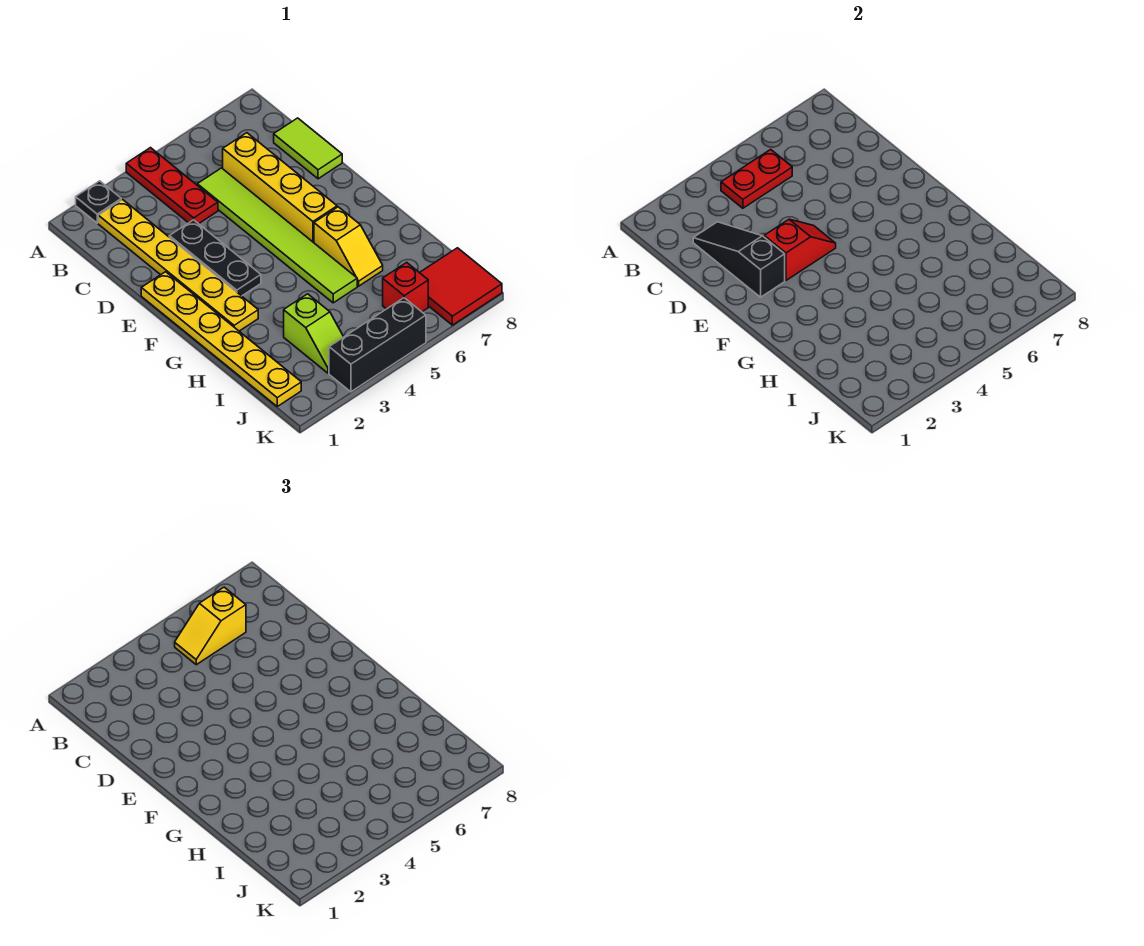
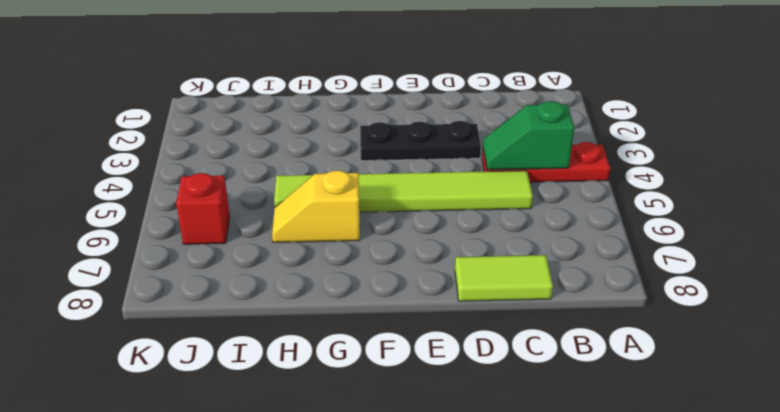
green slope B4:C4 level 2 top B -> red plate B4:B5 level 2
none -> black plate A2 level 1
none -> yellow plate B2:G2 level 1
none -> yellow brick C6:F6 level 1

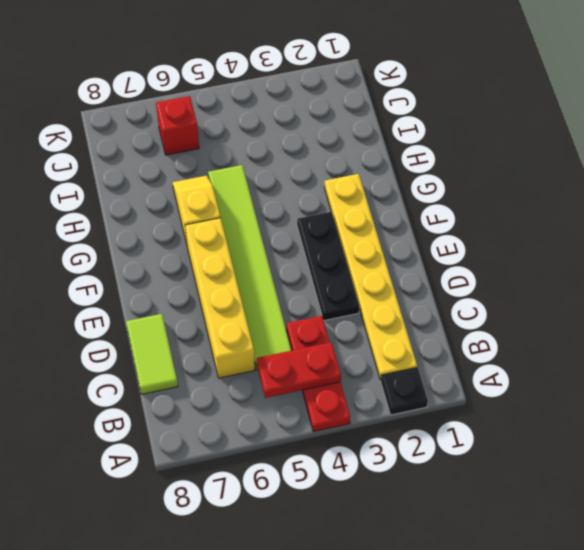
none -> yellow plate E1:J1 level 1
none -> lime slope I3:J3 level 1 top I
none -> red tile J7:K8 level 1

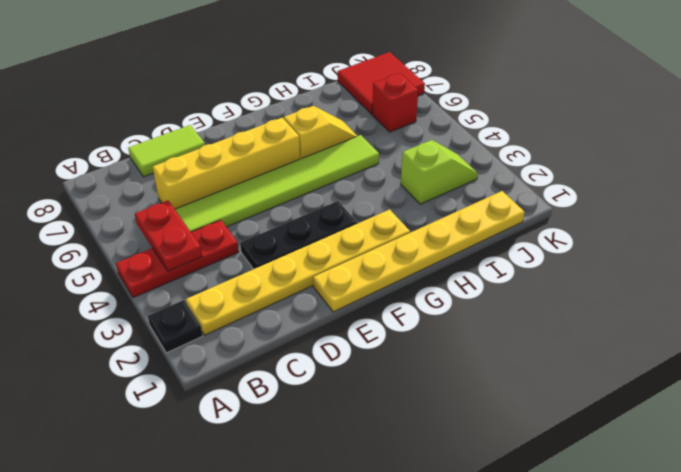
none -> black brick K3:K5 level 1
none -> black slope C2:E2 level 2 top E
none -> red slope E3:E4 level 2 top 3

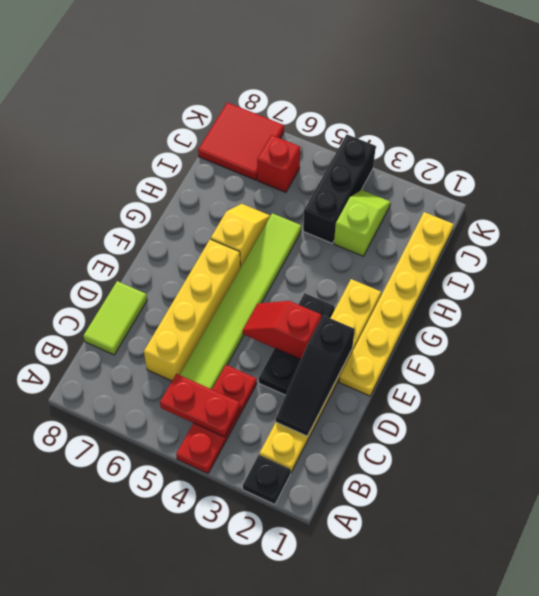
black brick I4:K4 level 1 -> black brick K3:K5 level 1
none -> yellow slope B5:B6 level 3 top 6

